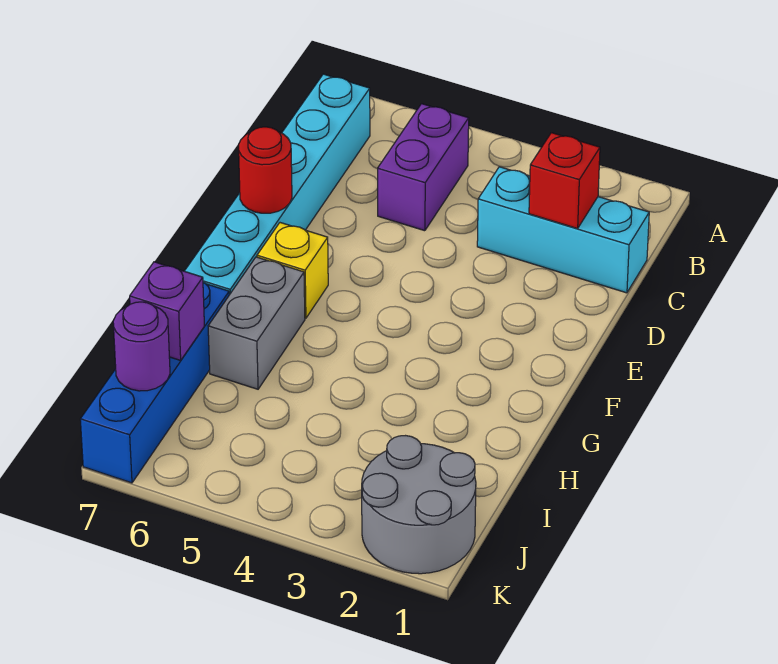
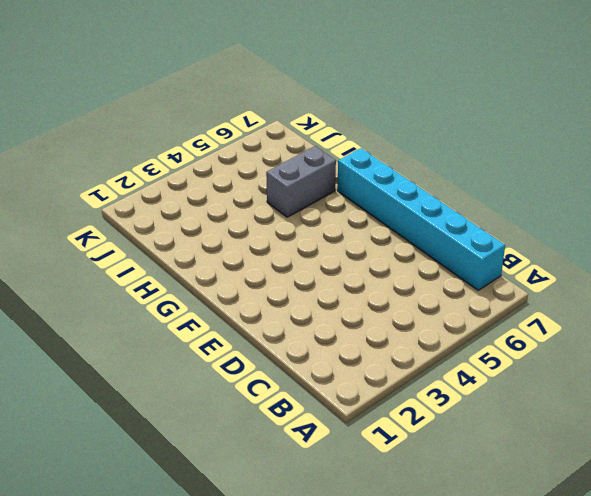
grey brick H5:H6 level 1 -> grey brick G6:H6 level 1
none -> purple brick B5:C5 level 1
none -> cyan brick C1:C3 level 1

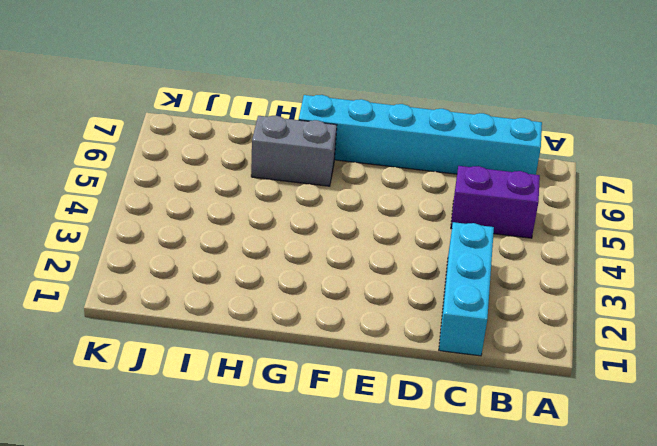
none -> yellow brick F6 level 1
none -> blue brick H7:K7 level 1

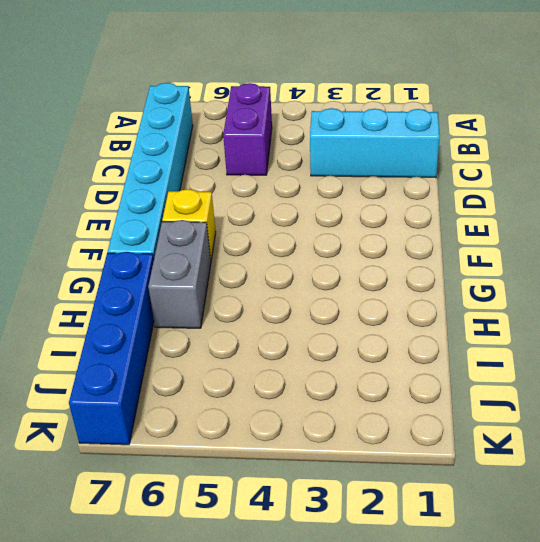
none -> grey round brick J1:K2 level 1
none -> red brick C2 level 2

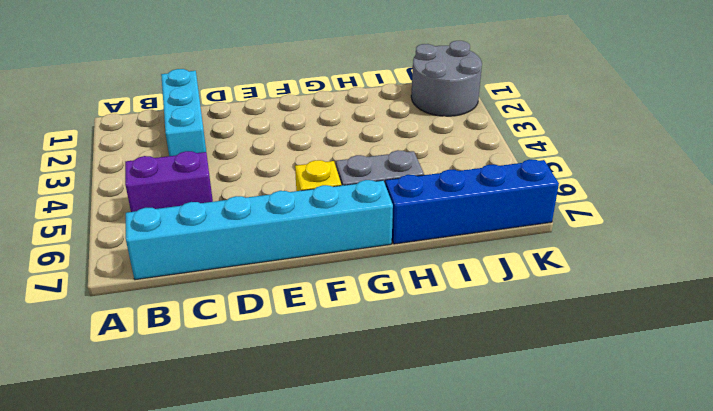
none -> red brick C2 level 2
none -> red round brick E7 level 2

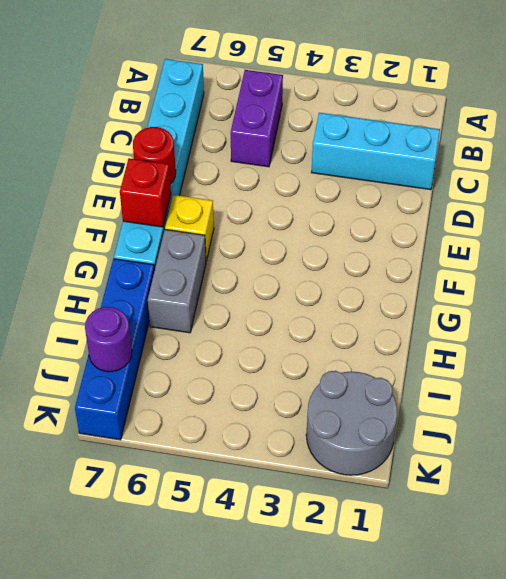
red brick F7 level 2 -> red brick C2 level 2
none -> purple brick I7 level 2

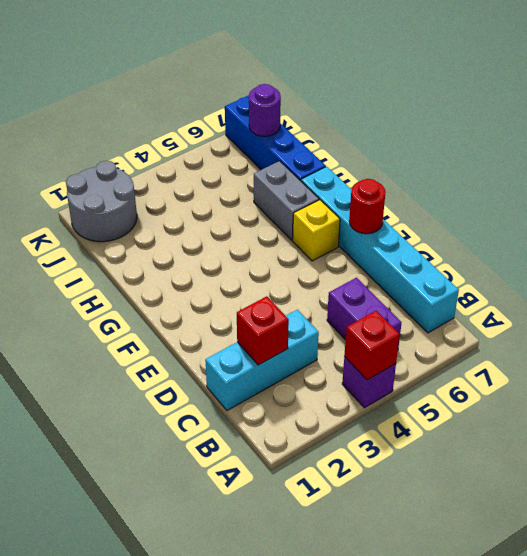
purple brick A4 level 1 -> purple brick I7 level 2
red brick A4 level 2 -> none

